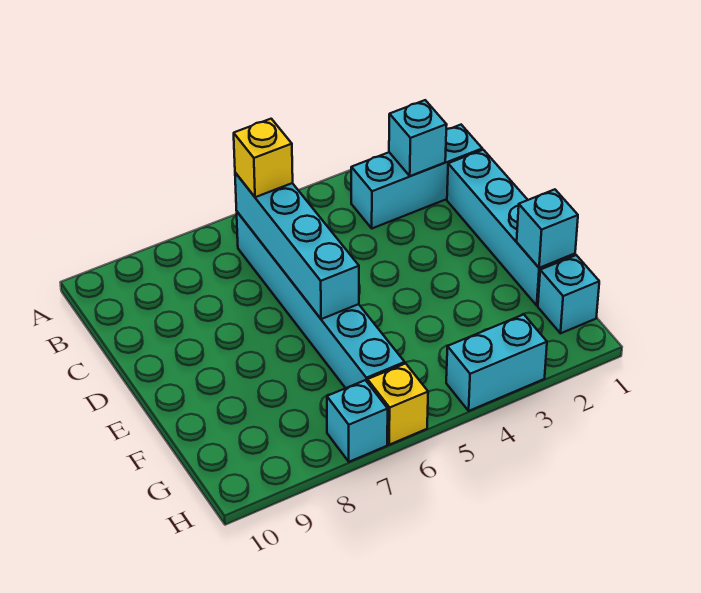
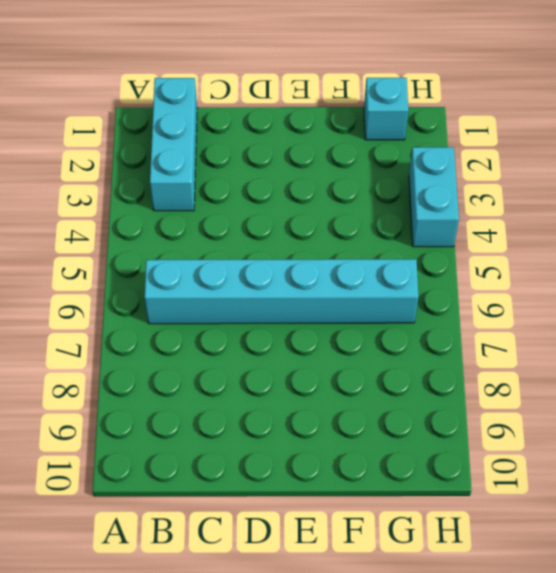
none -> cyan brick C1:F1 level 1
none -> yellow brick H6 level 1

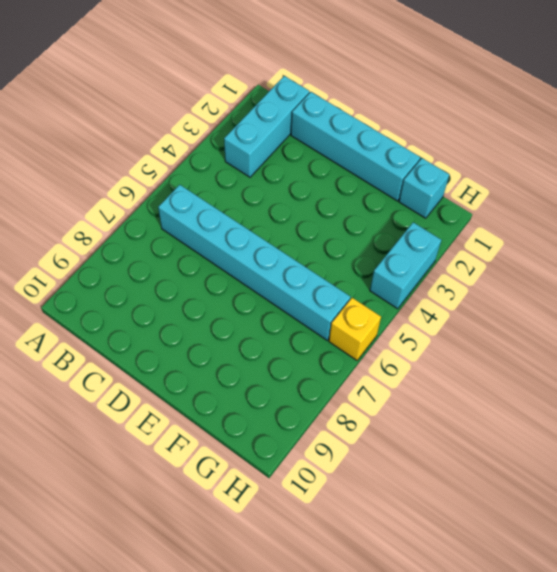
none -> cyan brick H7 level 1
none -> cyan brick B2 level 2

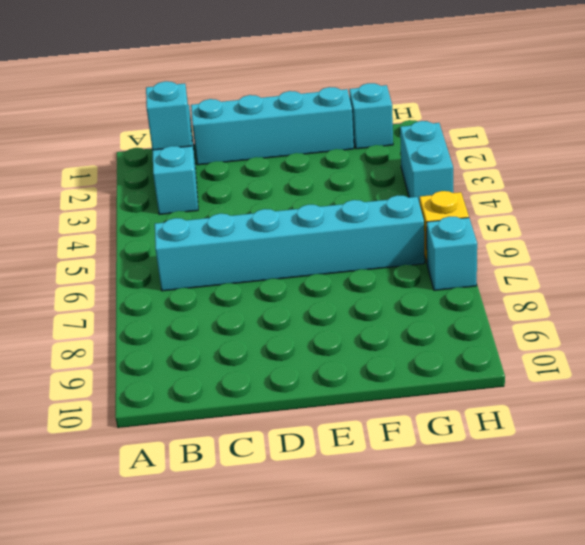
none -> cyan brick B6:E6 level 2
none -> cyan brick F1 level 2

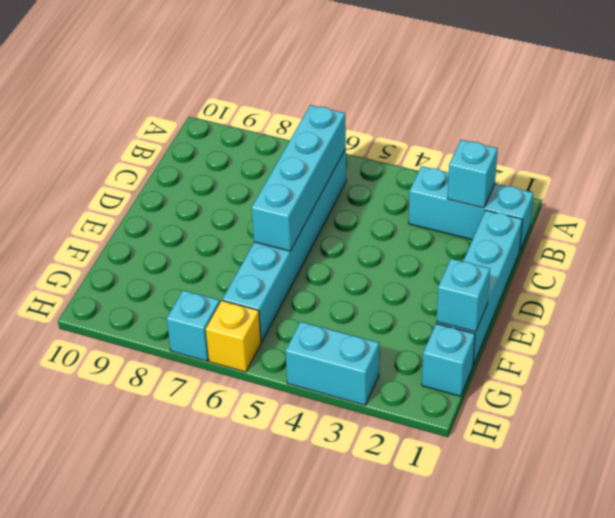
none -> yellow brick B6 level 3

